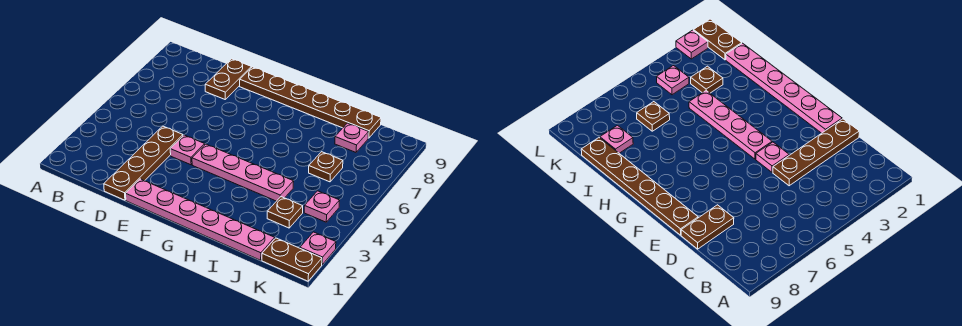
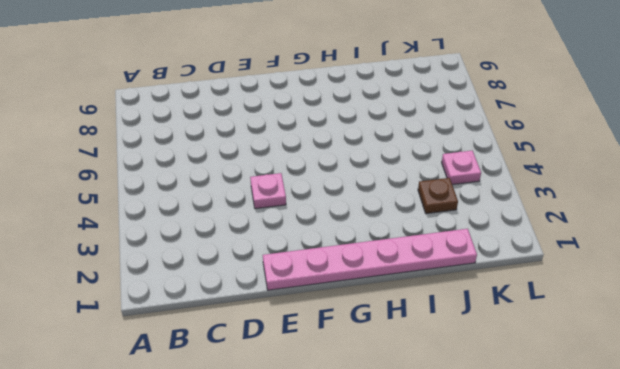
none -> brown plate D1:D4 level 1
none -> brown plate D8:D9 level 1
none -> brown plate E9:J9 level 1

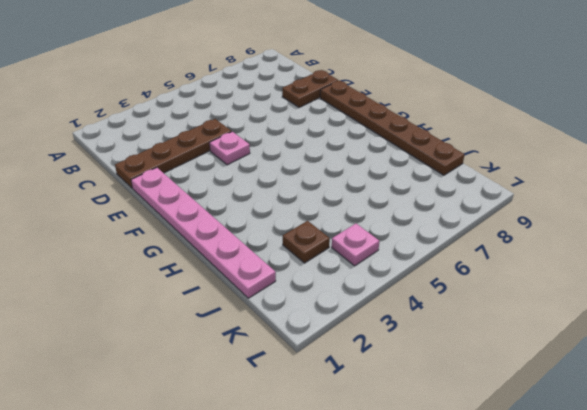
none -> pink plate F4:I4 level 1
none -> brown plate J6 level 1
none -> pink plate J8 level 1

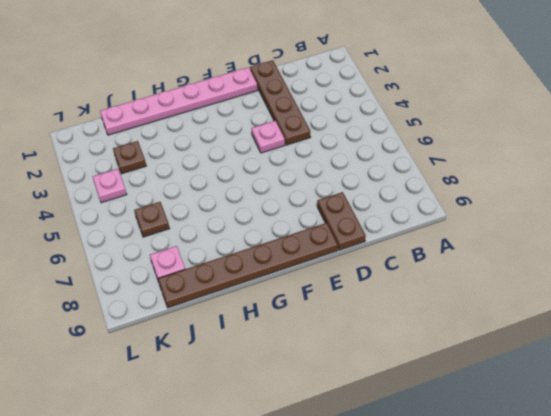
none -> pink plate F4:I4 level 1
none -> brown plate K1:L1 level 1
none -> pink plate L2 level 1

